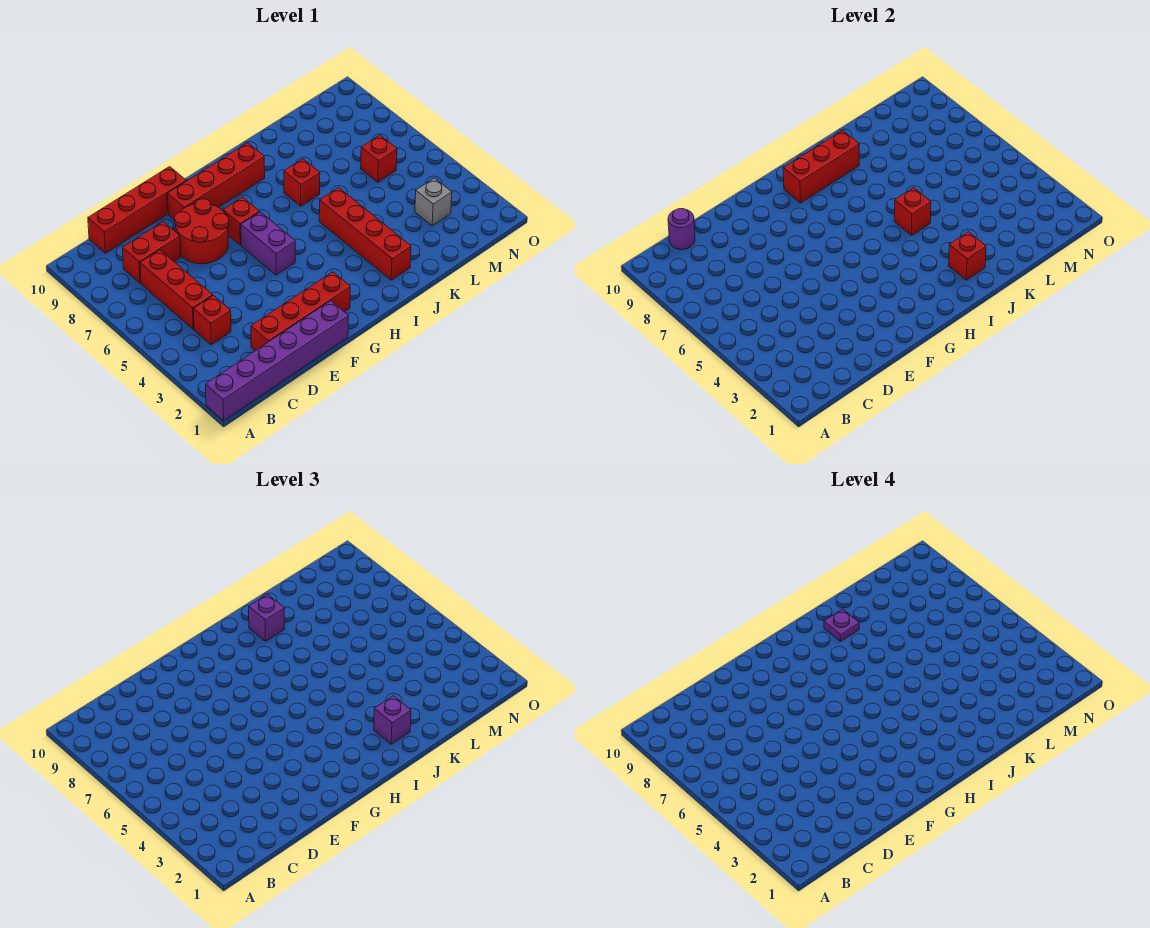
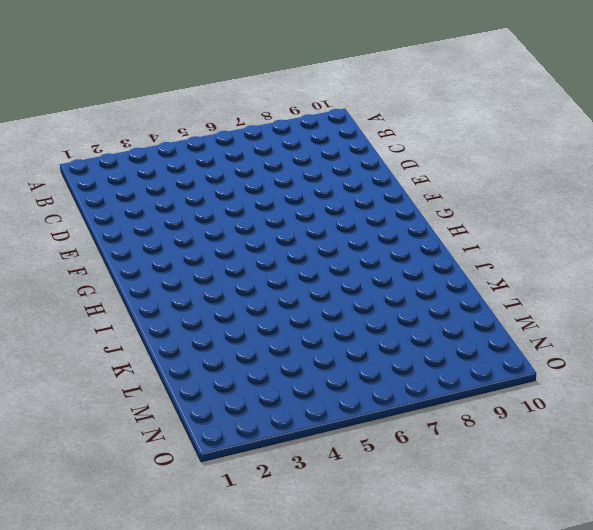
none -> purple brick A1:F1 level 1
none -> red brick C4 level 1
none -> red brick C5:C7 level 1

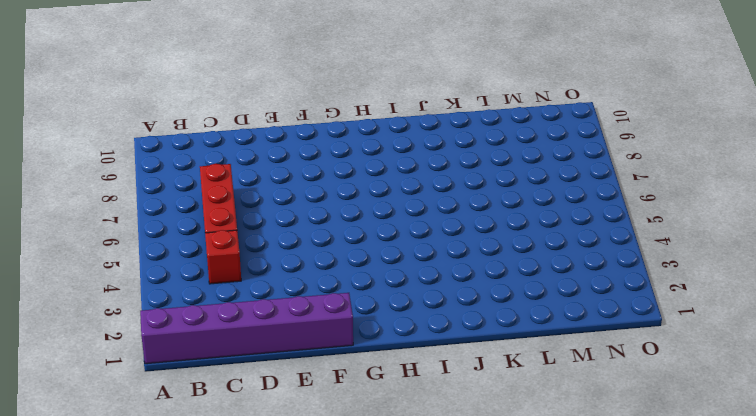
none -> red brick C8:D8 level 1
none -> red brick C10:F10 level 1
none -> red brick D2:G2 level 1

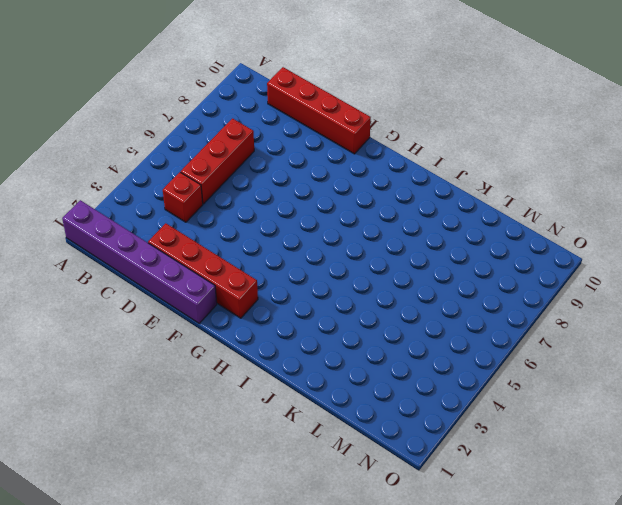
none -> red brick C8:D8 level 1
none -> red round brick E7:F8 level 1
none -> red brick F9:I9 level 1

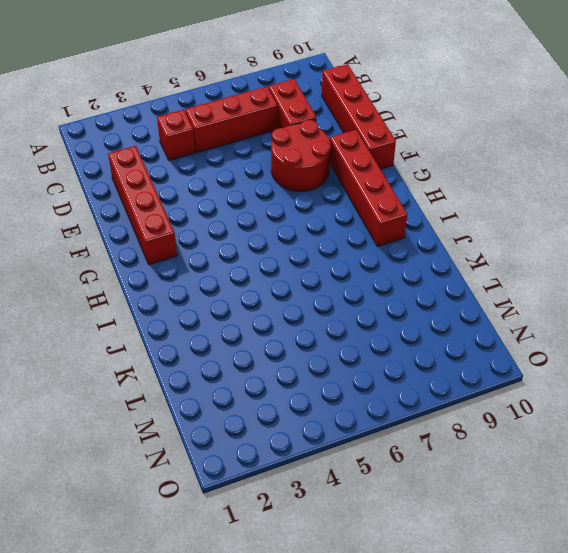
none -> purple brick A1:F1 level 1
none -> purple brick G5:G6 level 1
none -> red brick G7 level 1

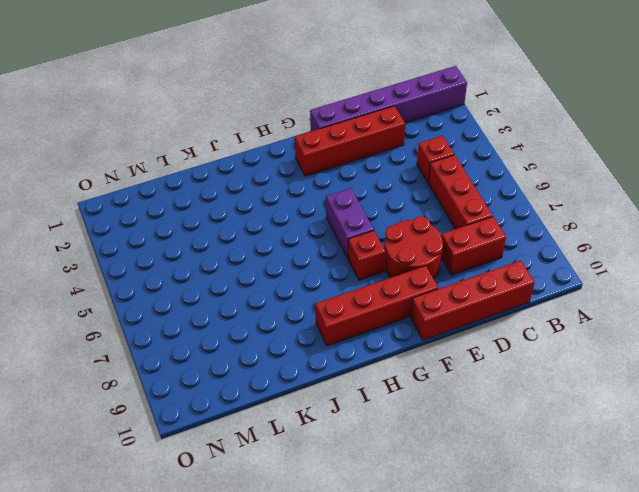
none -> red brick J2:J5 level 1
none -> red brick J7 level 1
none -> grey brick M3 level 1

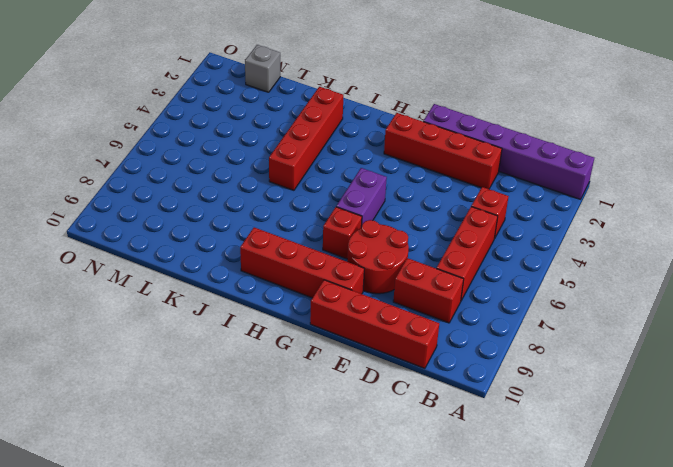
grey brick M1 level 1 -> grey brick M3 level 1
none -> red brick J7 level 1
none -> red brick M6 level 1
none -> purple round brick C10 level 2

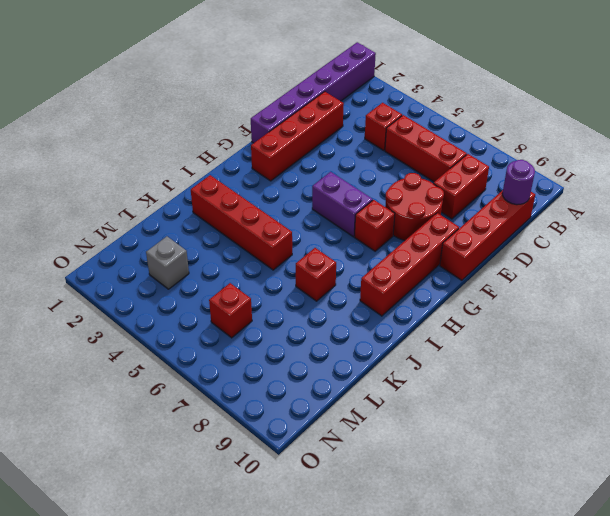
none -> red brick H9:J9 level 2
none -> red brick J2 level 2
none -> red brick J5 level 2

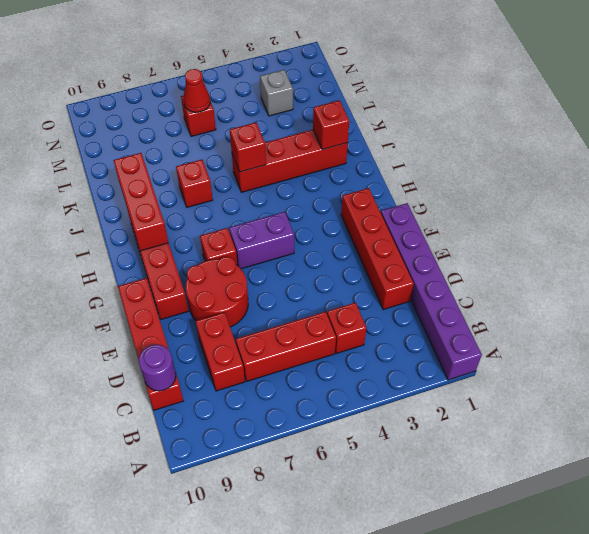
red cone M6 level 2 -> none
none -> purple brick J2 level 3
none -> purple brick J9 level 3
none -> purple plate J9 level 4

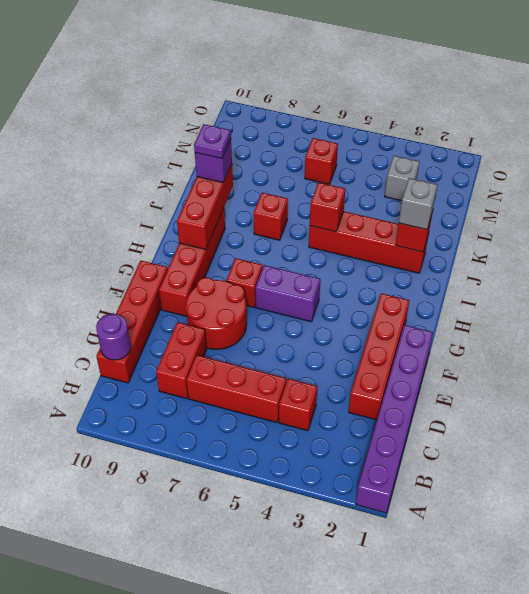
grey brick J2 level 3 -> purple brick J2 level 3

